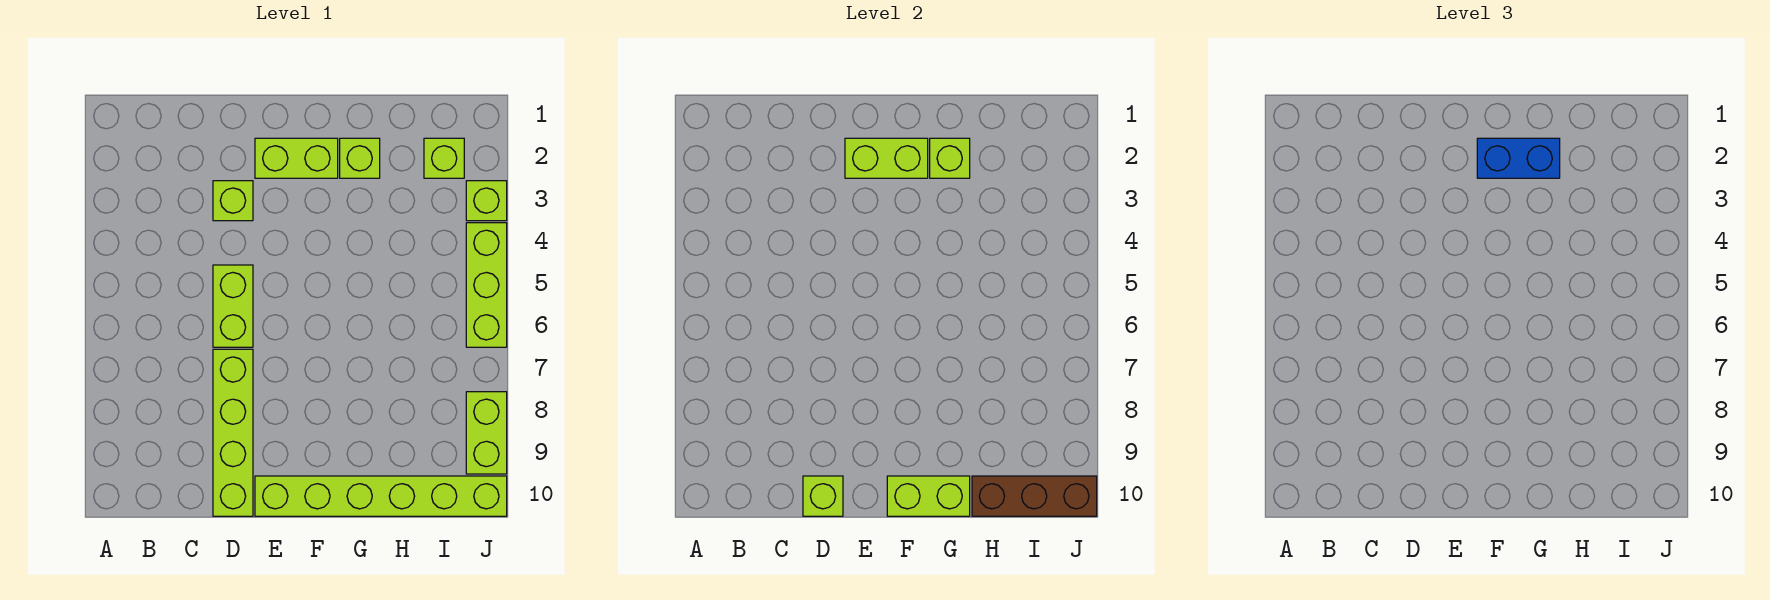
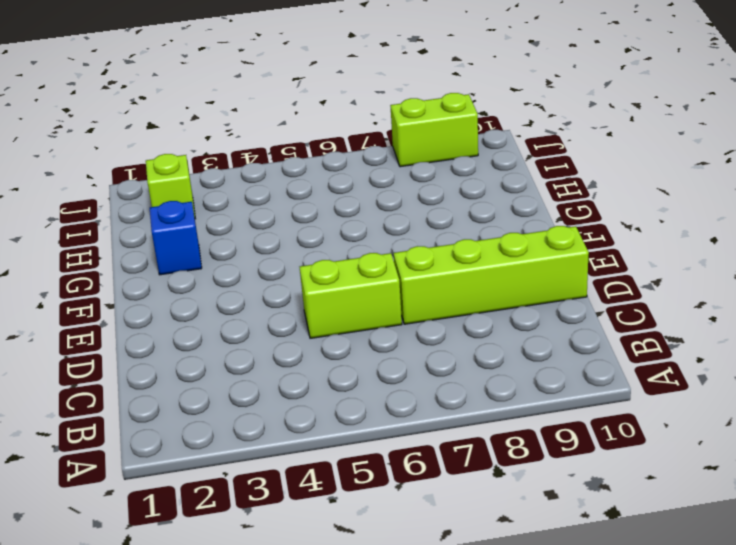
blue brick G2 level 1 -> lime brick G2 level 1
none -> lime brick D3 level 1
none -> lime brick E2:F2 level 1
none -> lime brick E10:J10 level 1

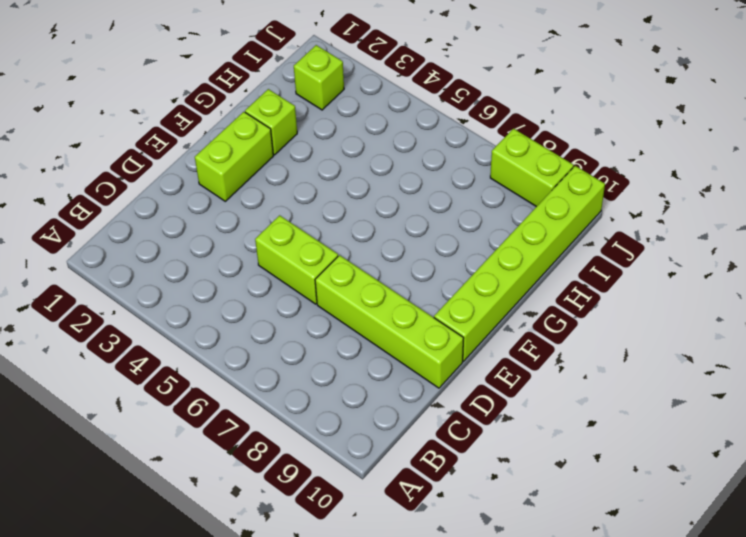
none -> lime brick D3 level 1
none -> lime brick J3 level 1
none -> lime brick J4:J6 level 1

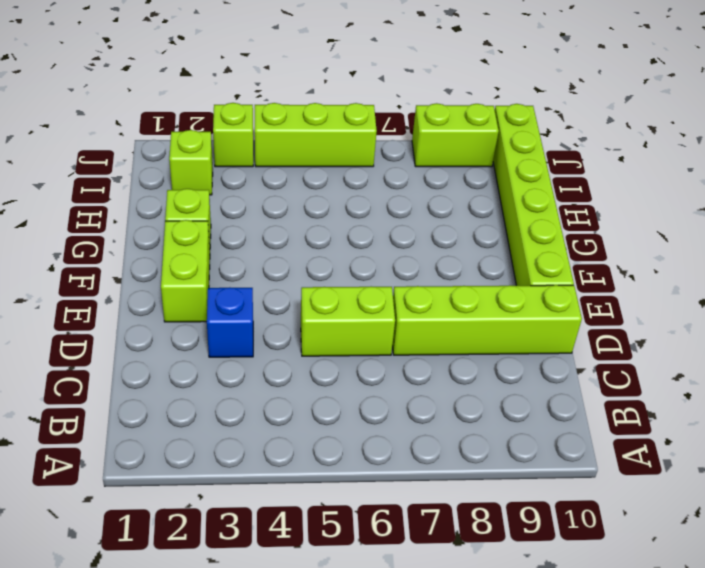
blue brick D3 level 1 -> lime brick D3 level 1
none -> lime brick D10 level 2
none -> lime brick E2:F2 level 2
none -> lime brick F10:G10 level 2

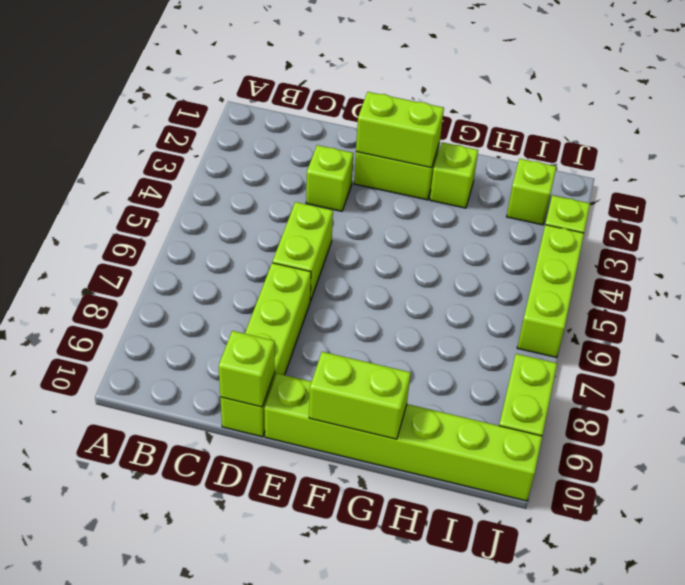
none -> lime brick G2 level 2
none -> brown brick H10:J10 level 2
none -> blue brick F2:G2 level 3

